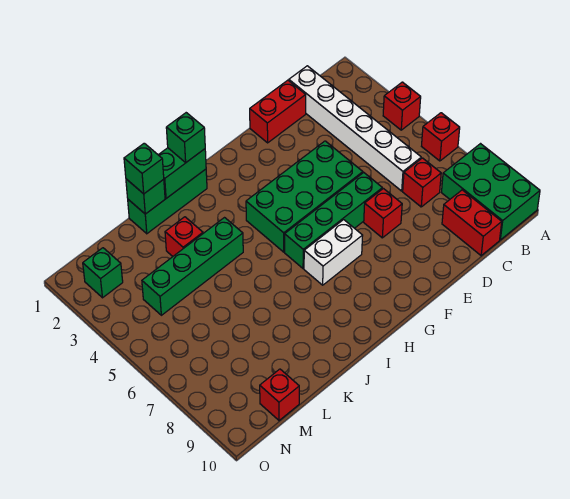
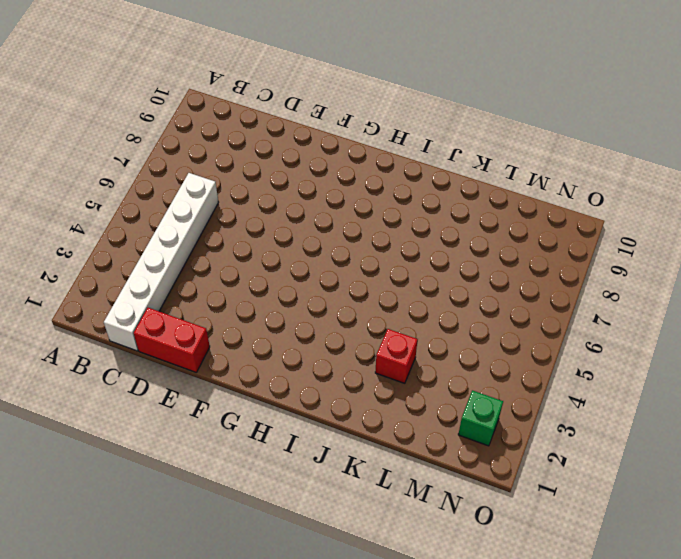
none -> red brick A4 level 1
none -> red brick A6 level 1
none -> green brick A8:B10 level 1

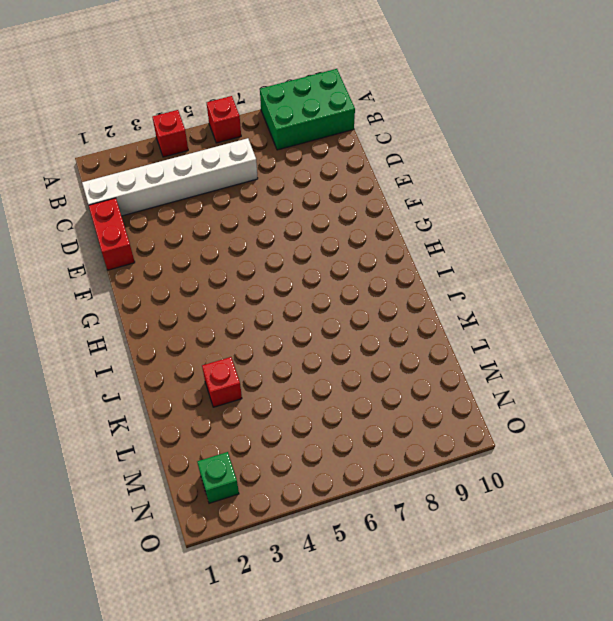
none -> red brick C7 level 1
none -> red brick C9:C10 level 1
none -> green brick E4:H5 level 1

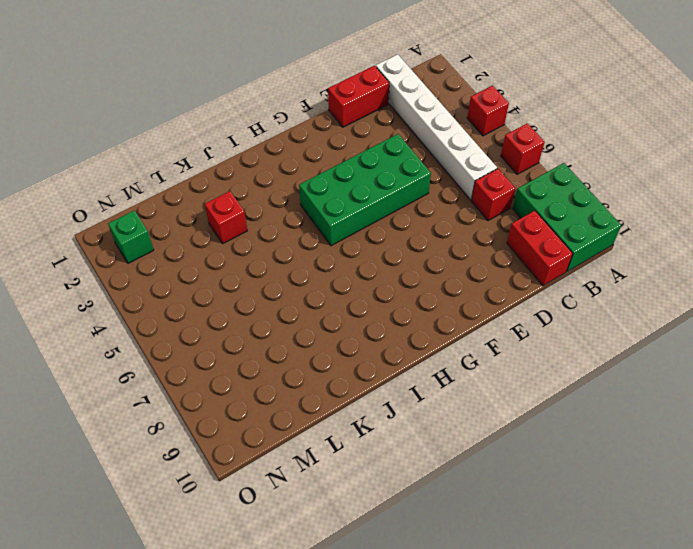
none -> green brick E6:H6 level 1
none -> red brick E7 level 1
none -> white brick G7:H7 level 1

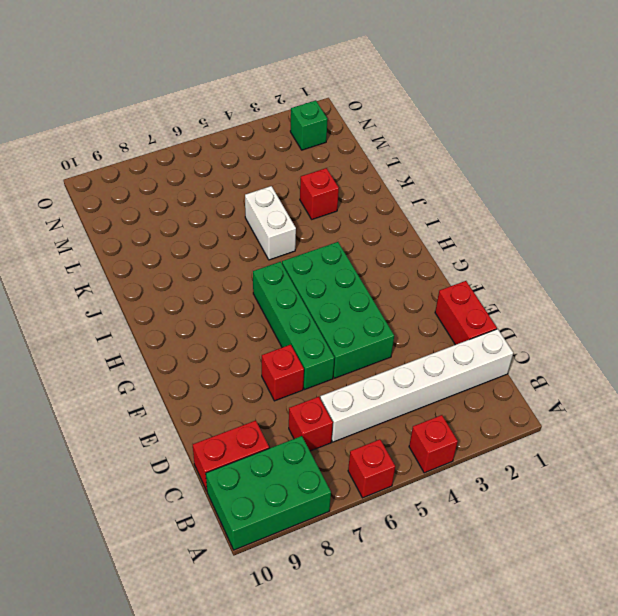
white brick J5:K5 level 1 -> white brick G7:H7 level 1
none -> green brick I1:K1 level 1
none -> green brick J4:M4 level 1
none -> red brick M10 level 1

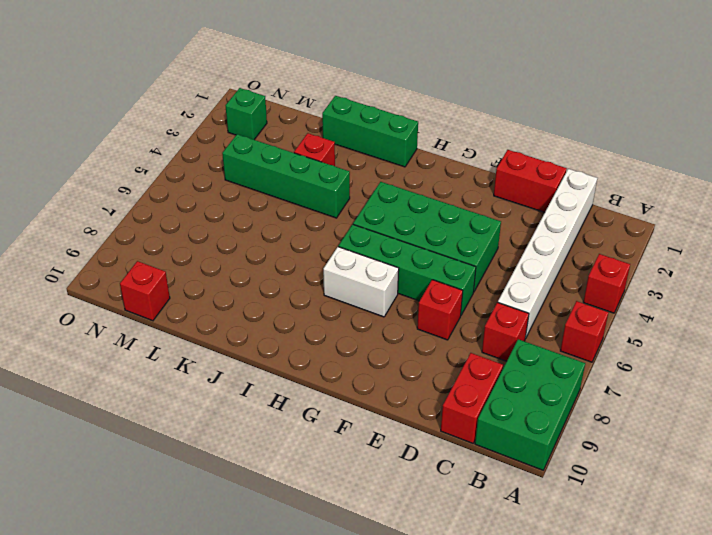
none -> green brick I1:J1 level 2
none -> green brick K1 level 2
none -> green brick I1 level 3

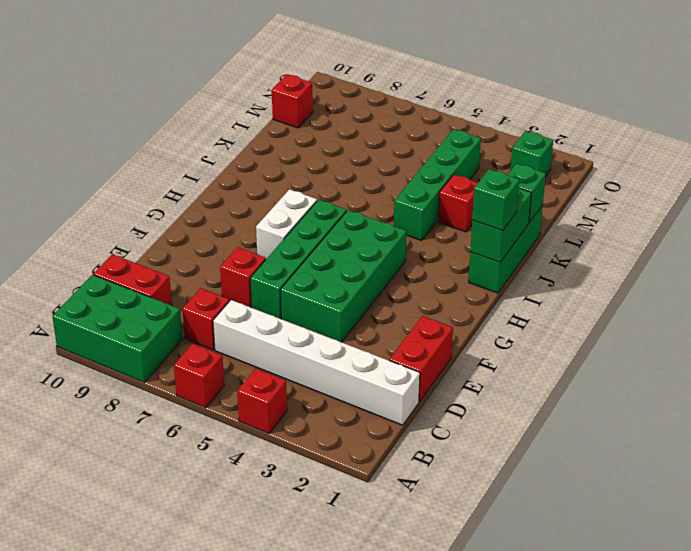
none -> green brick K1 level 3

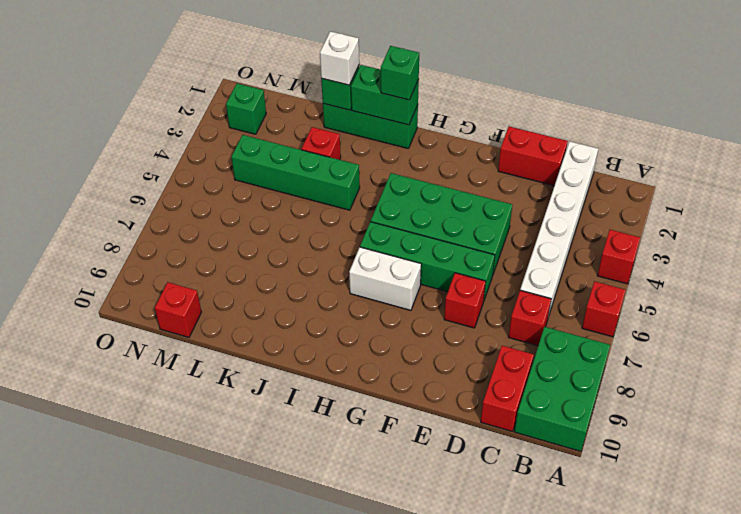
white brick K1 level 3 -> green brick K1 level 3

